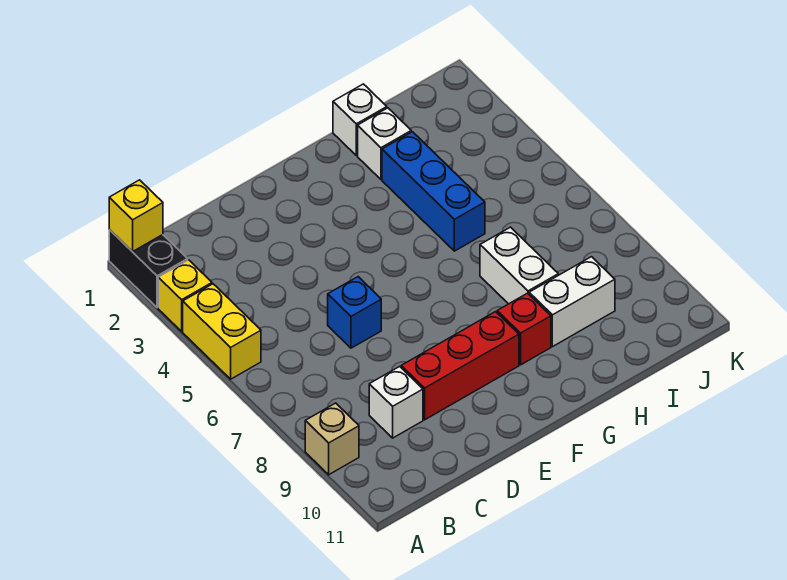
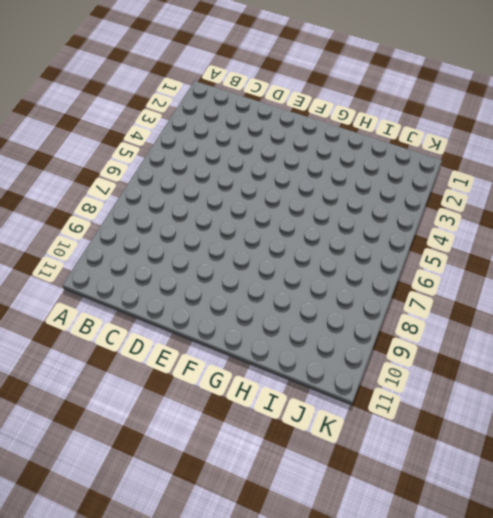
none -> black brick A1:A2 level 1
none -> yellow brick A3 level 1
none -> yellow brick A4:A5 level 1

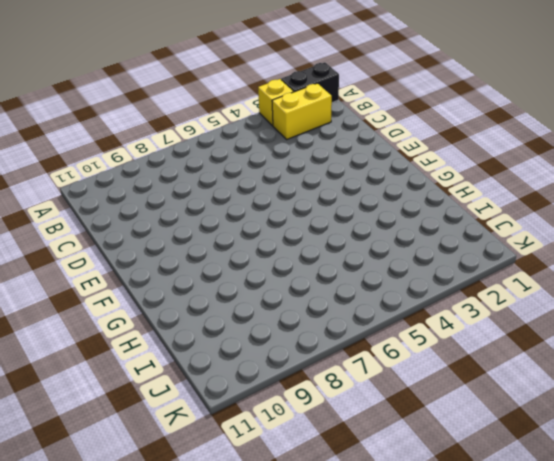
yellow brick B2:B3 level 1 -> yellow brick A4:A5 level 1
none -> tan brick A9 level 1
none -> white brick C9 level 1
none -> blue brick D6 level 1

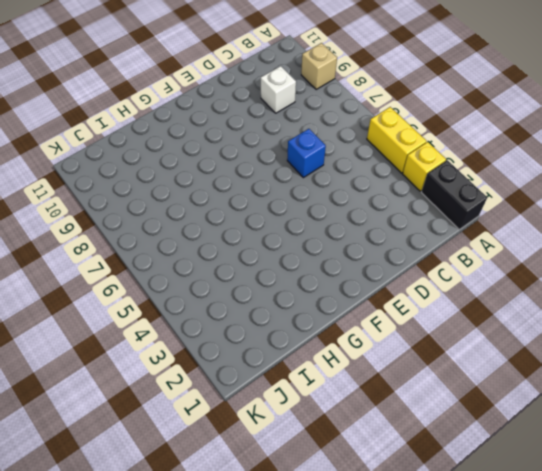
none -> red brick D9:F9 level 1
none -> red brick G9 level 1
none -> white brick H1 level 1

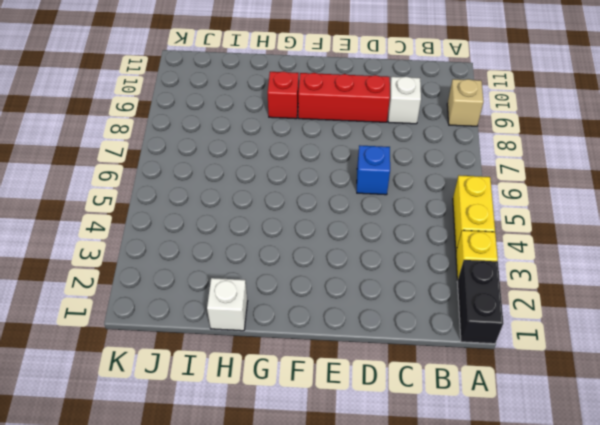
none -> white brick H2 level 1
none -> blue brick H3:H5 level 1
none -> white brick H7:H8 level 1

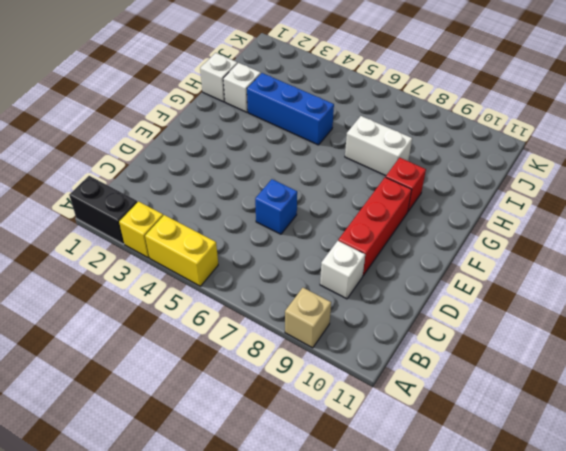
none -> white brick H9:I9 level 1
none -> yellow brick A1 level 2

